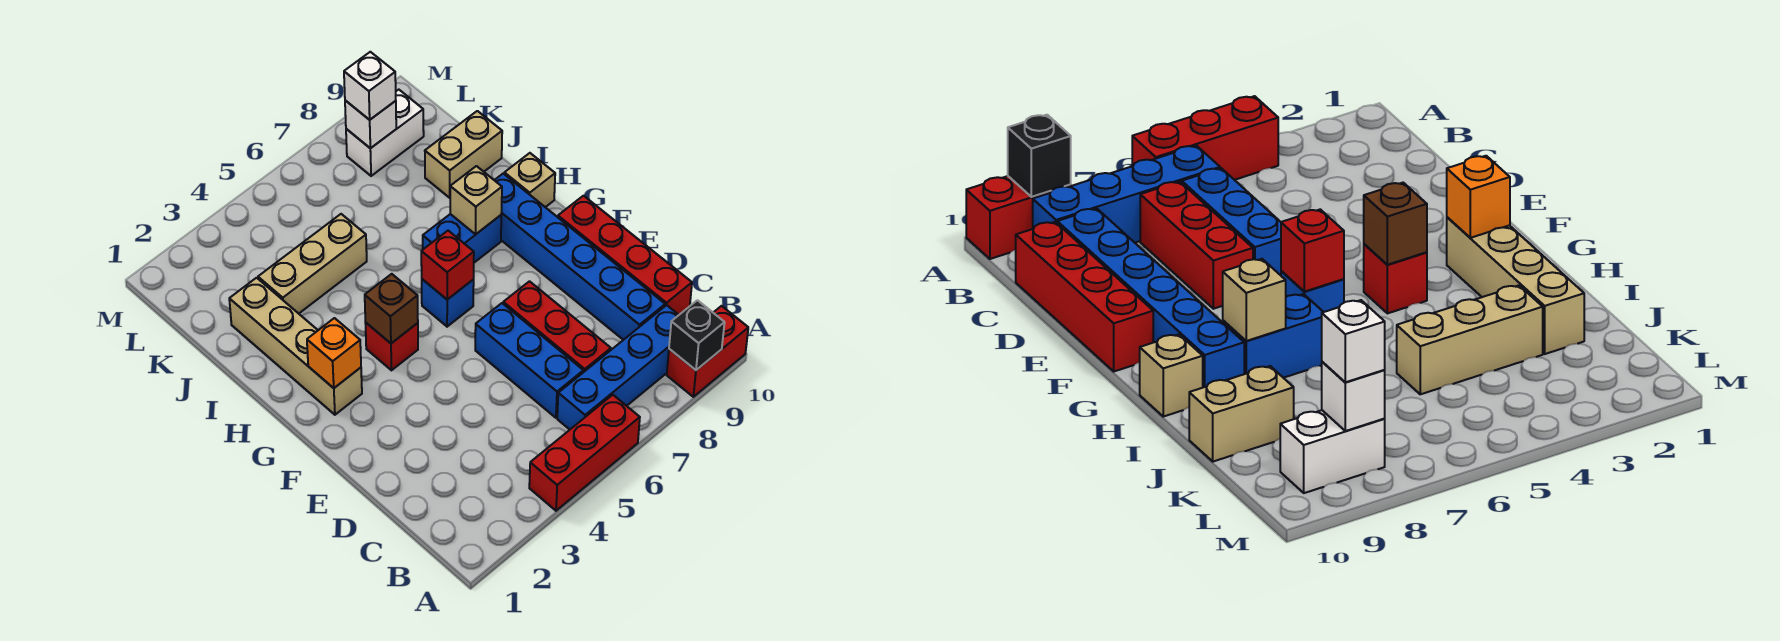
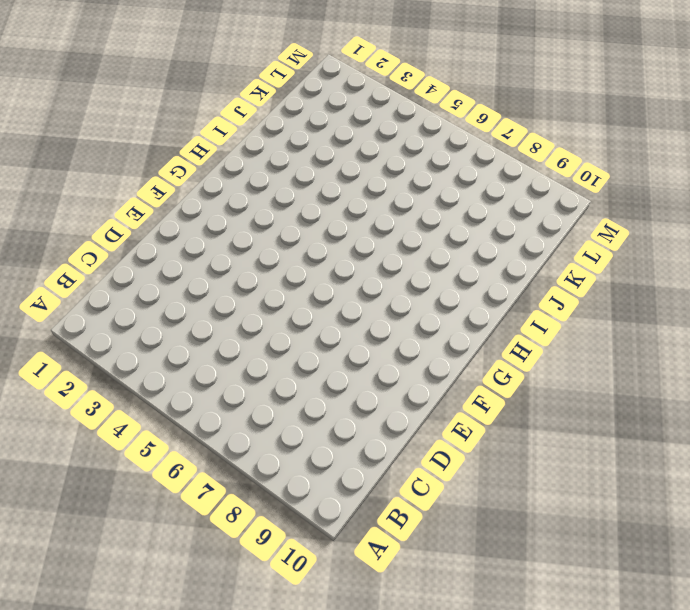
none -> red brick A4:A6 level 1
none -> red brick A9:A10 level 1
none -> blue brick B6:B9 level 1

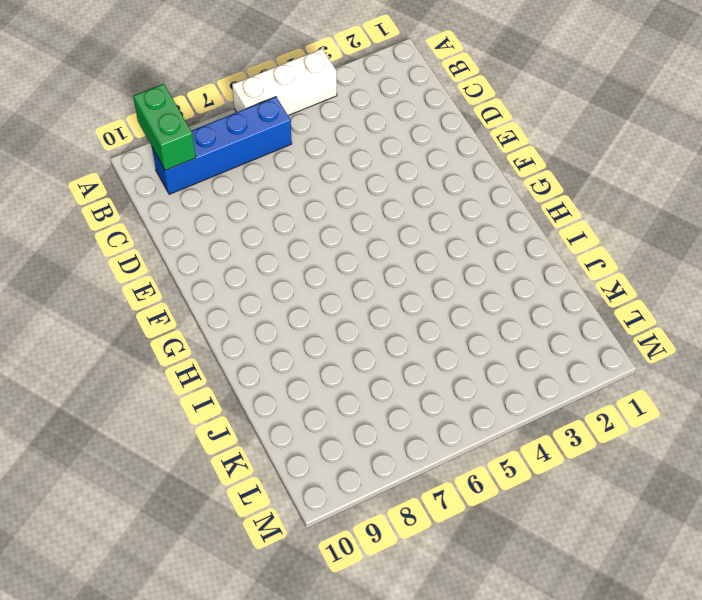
white brick A4:A6 level 1 -> red brick A4:A6 level 1
green brick A9:B9 level 2 -> black brick A9 level 2
none -> red brick A9:A10 level 1
none -> blue brick C6:E6 level 1
none -> red brick C7:E7 level 1

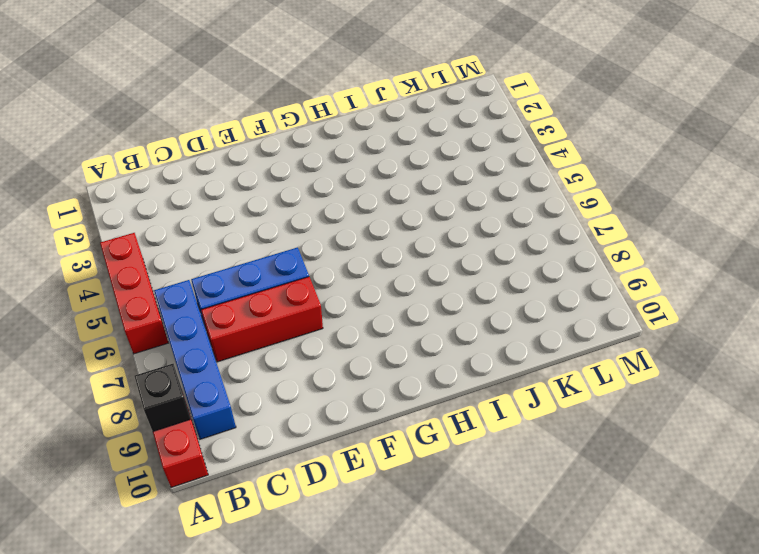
none -> blue brick C9:H9 level 1
none -> red brick C10:F10 level 1
none -> tan brick G2:J2 level 1

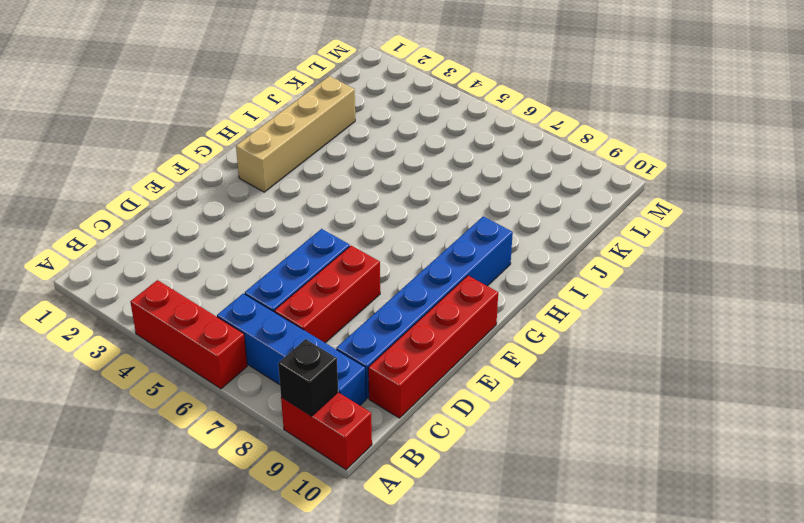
none -> red brick G4 level 1
none -> blue brick G6 level 1
none -> blue brick H7:H8 level 1

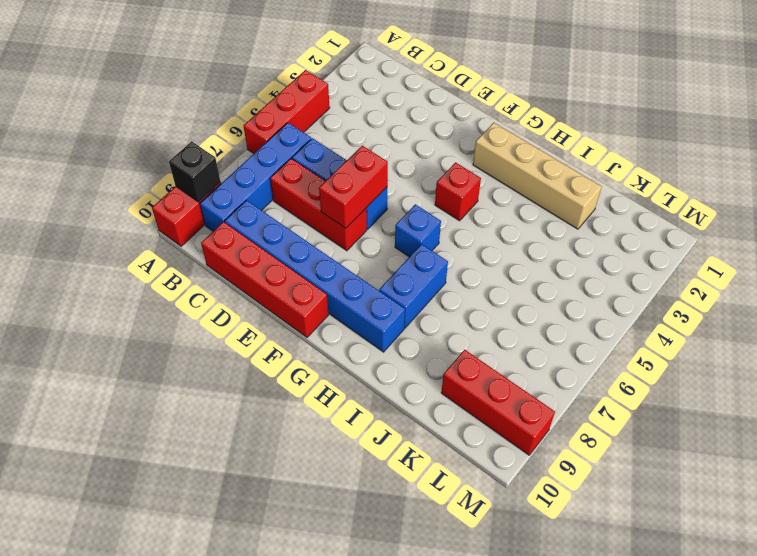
red brick E6:E7 level 2 -> none
red brick K9:M9 level 1 -> white brick L8:L9 level 1
none -> tan brick H10 level 1
none -> tan brick J3:J5 level 1
none -> tan brick J9:J10 level 1

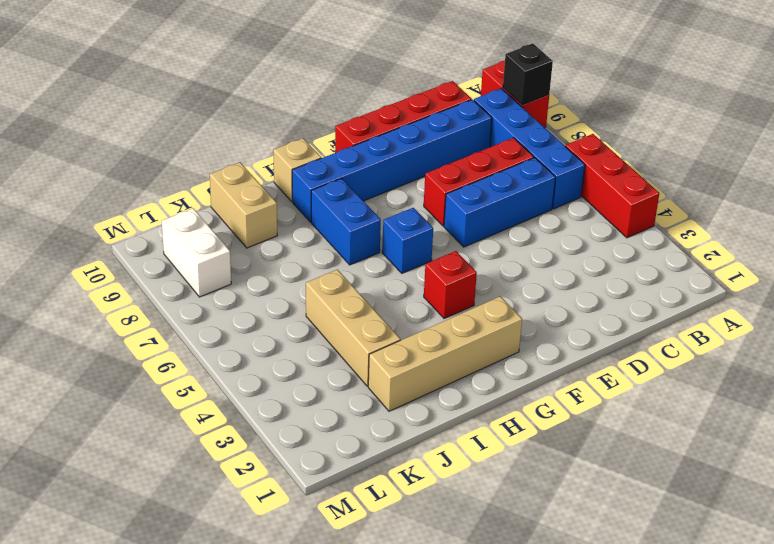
none -> orange brick G2 level 2
none -> brown brick G4 level 2
none -> red brick G6 level 2

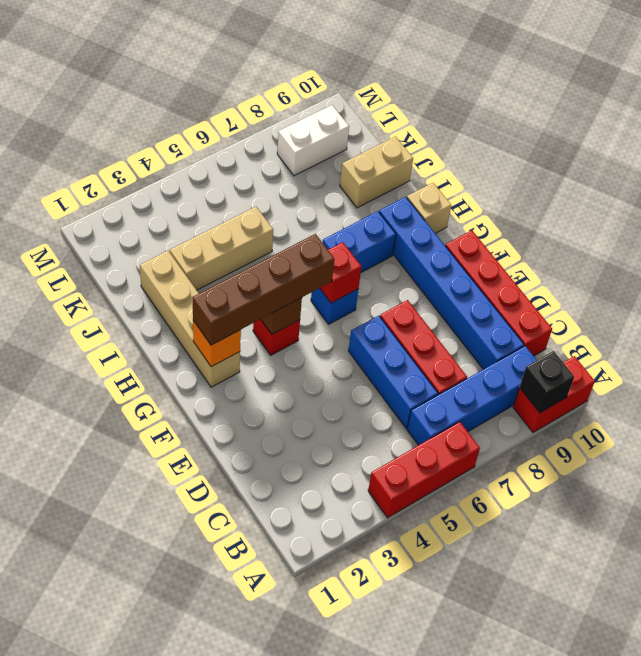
brown brick G2:G5 level 3 -> none
none -> tan brick H8 level 2
none -> white brick L8 level 2
none -> white brick L8 level 3

